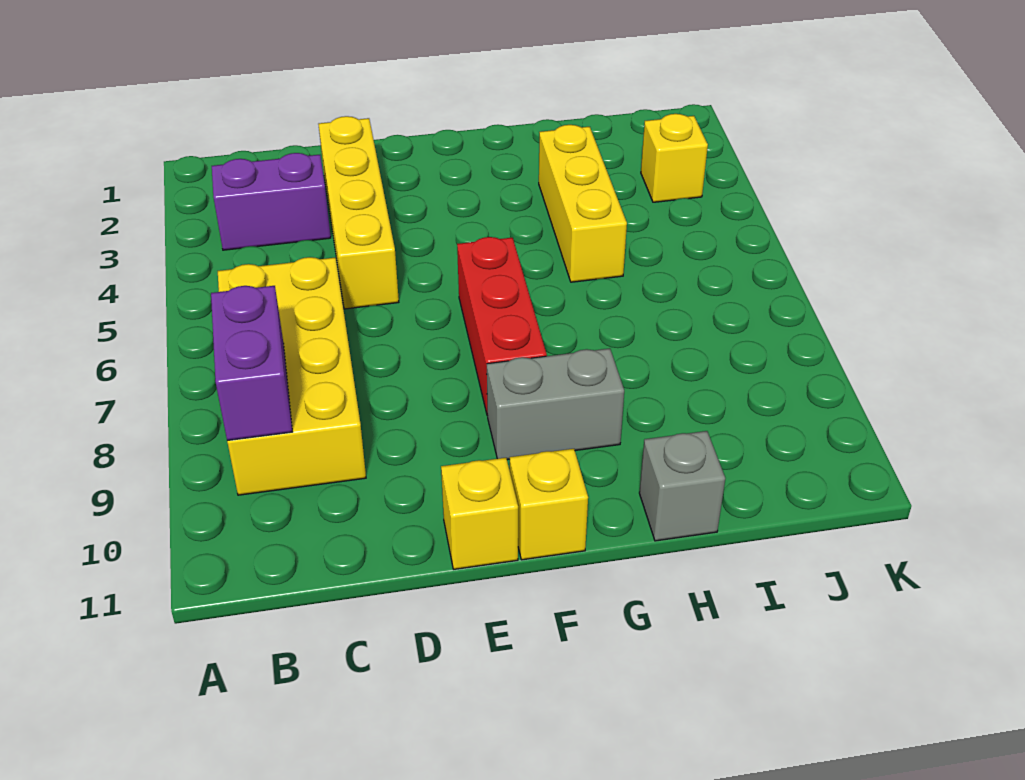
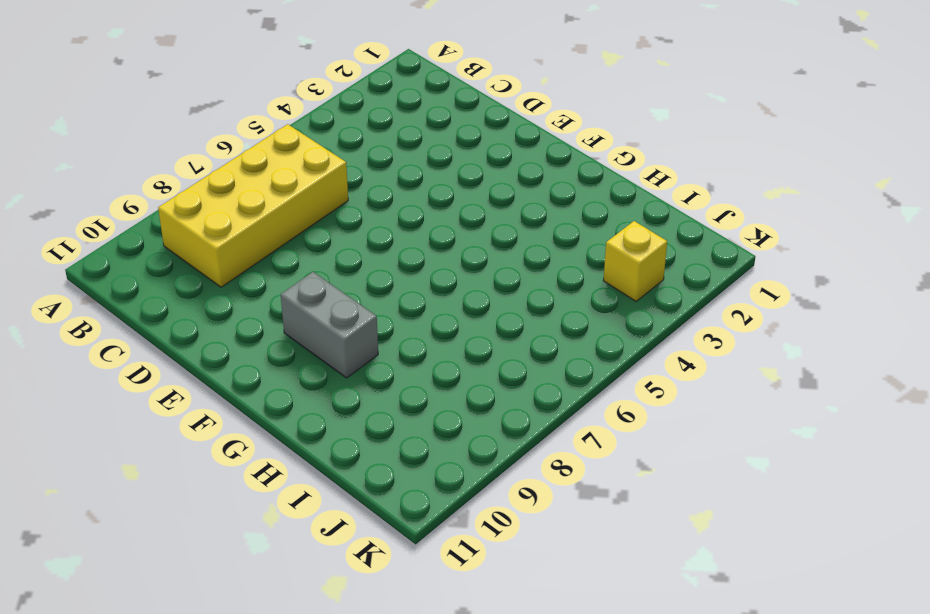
none -> purple brick B3:C3 level 1
none -> yellow brick D2:D5 level 1

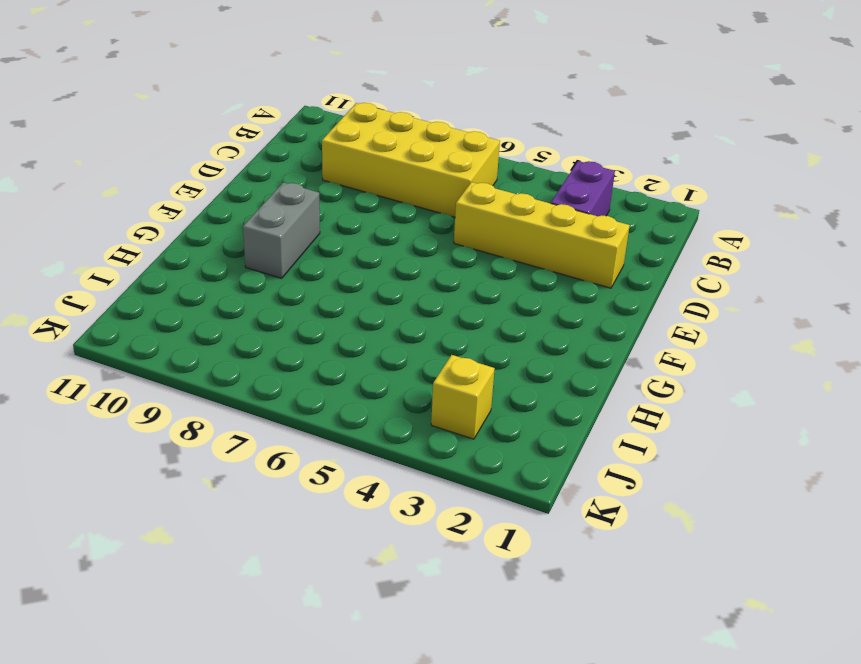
none -> yellow brick E11 level 1
none -> red brick F6:F8 level 1

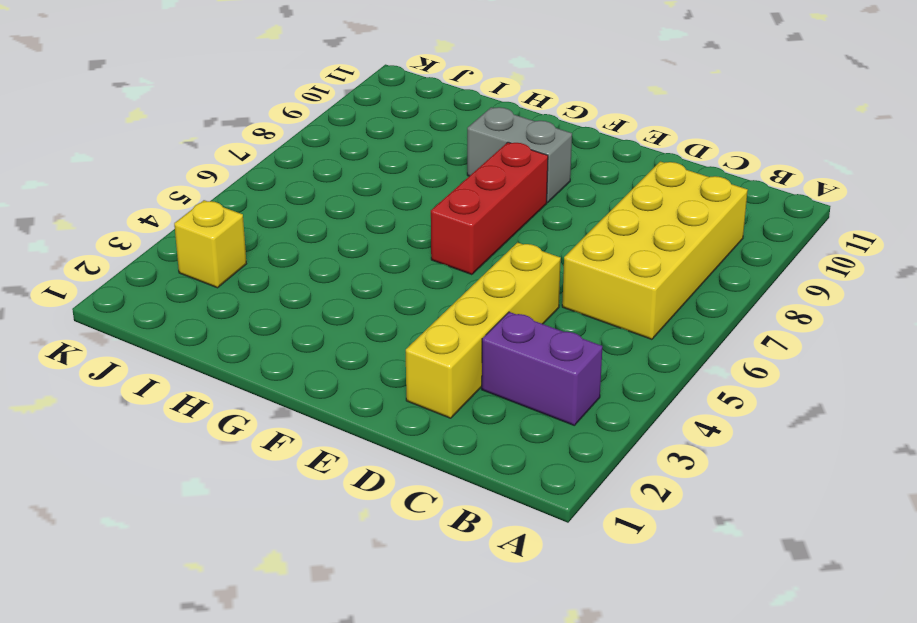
none -> yellow brick E11 level 1
none -> yellow brick F11 level 1

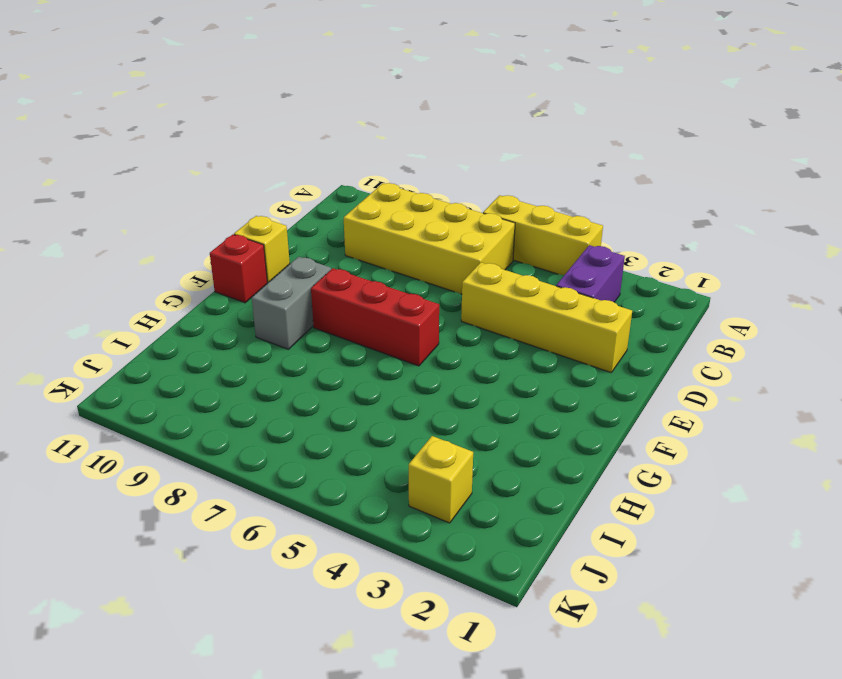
yellow brick A4:A6 level 1 -> yellow brick H3:H5 level 1
red brick F11 level 1 -> yellow brick F11 level 1
none -> grey brick H11 level 1
none -> purple brick B8:B9 level 2

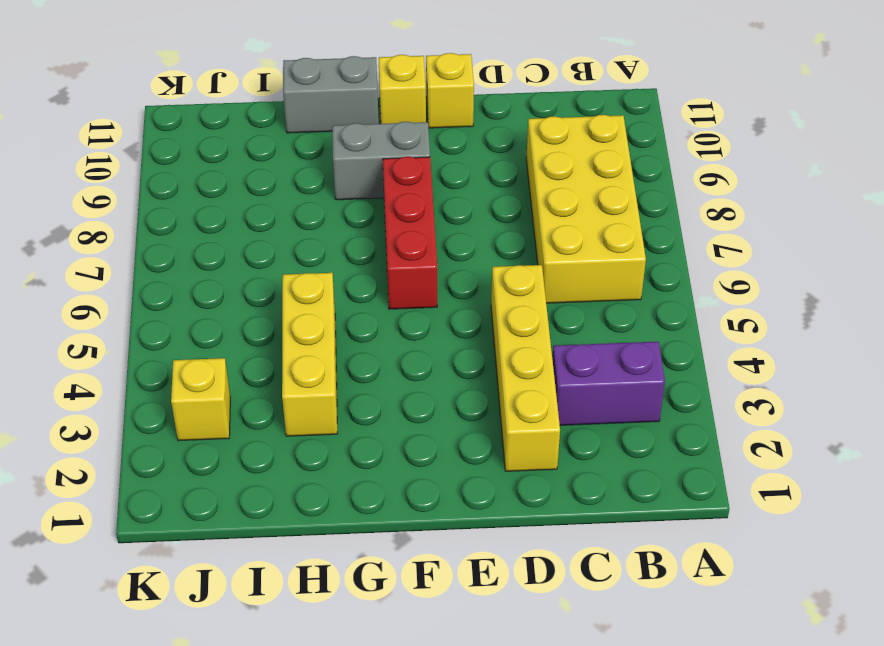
grey brick G11:H11 level 1 -> grey brick H11 level 1
none -> purple brick B8:B9 level 2

